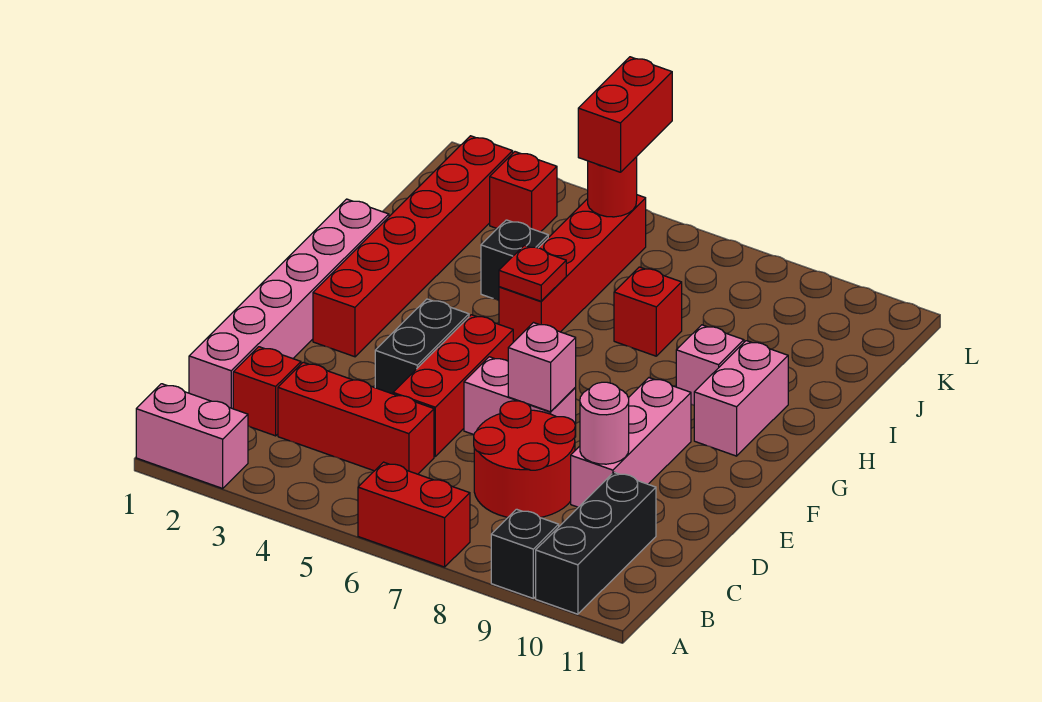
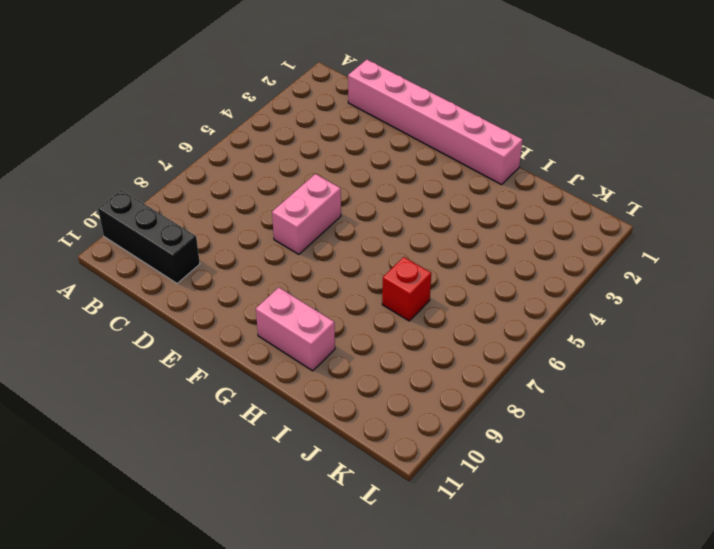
none -> pink brick A1:A2 level 1
none -> red brick A6:A7 level 1
none -> black brick A9 level 1

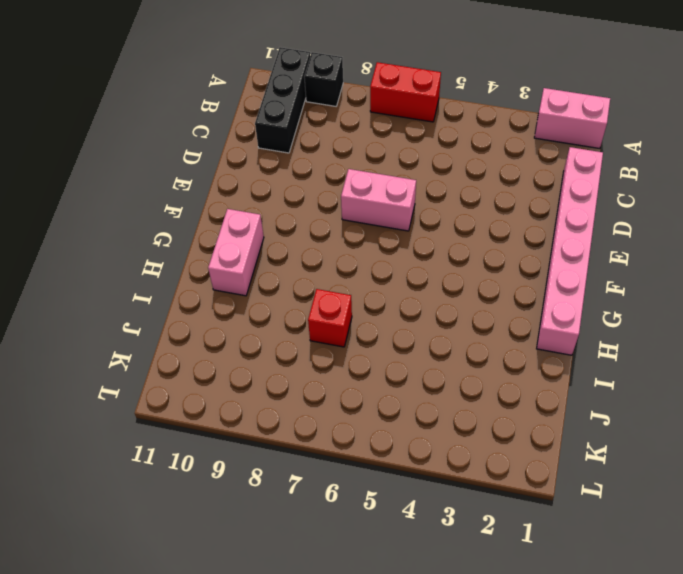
none -> red brick C2 level 1
none -> red brick C3:C5 level 1
none -> red round brick C7:D8 level 1

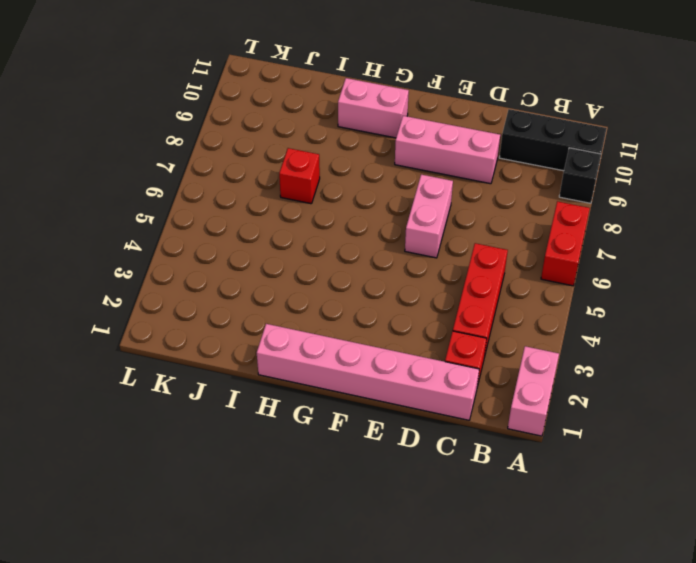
none -> red round brick C7:D8 level 1
none -> red brick D5:F5 level 1
none -> black brick E4:F4 level 1

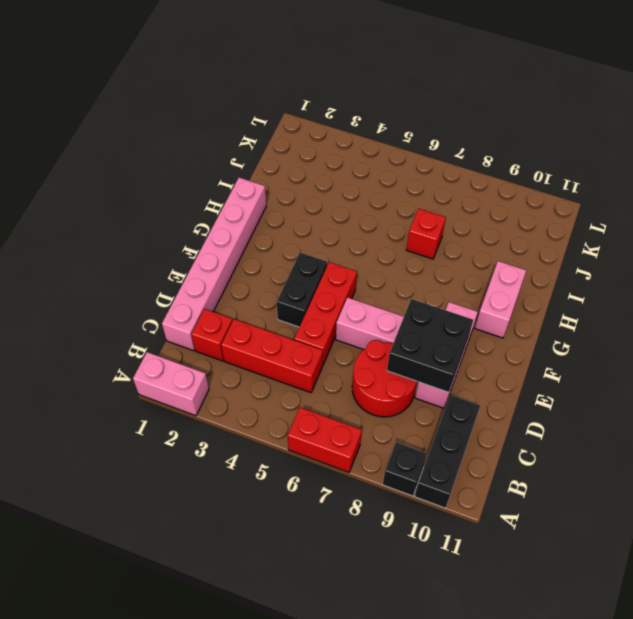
black brick D8:E9 level 2 -> pink round brick D9 level 2
none -> red brick F2:K2 level 1
none -> red brick H5:K5 level 1
none -> pink brick H9 level 1

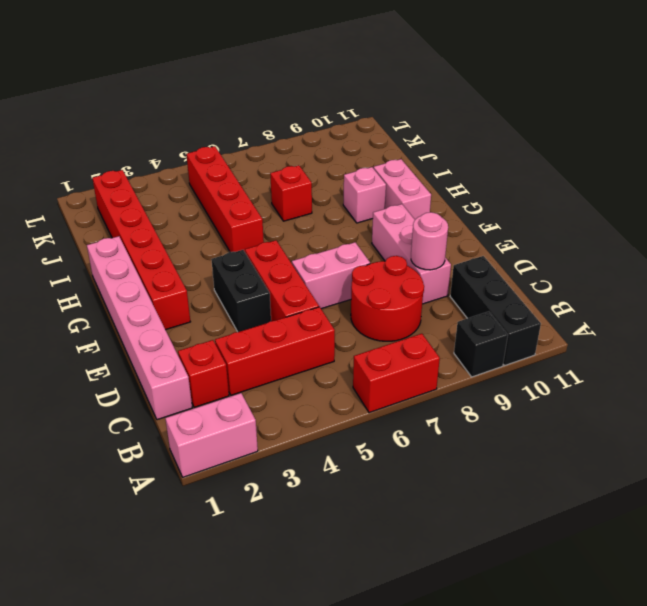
none -> black brick I4 level 1
none -> red brick K3 level 1
none -> pink brick E7 level 2

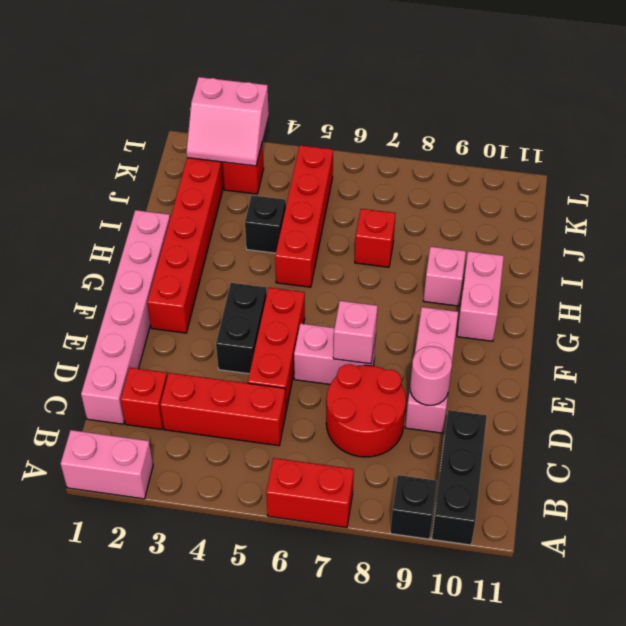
pink slope K2:L3 level 2 top L -> none
none -> red plate H5 level 2
none -> red round brick K5 level 2
none -> red brick K5:L5 level 3

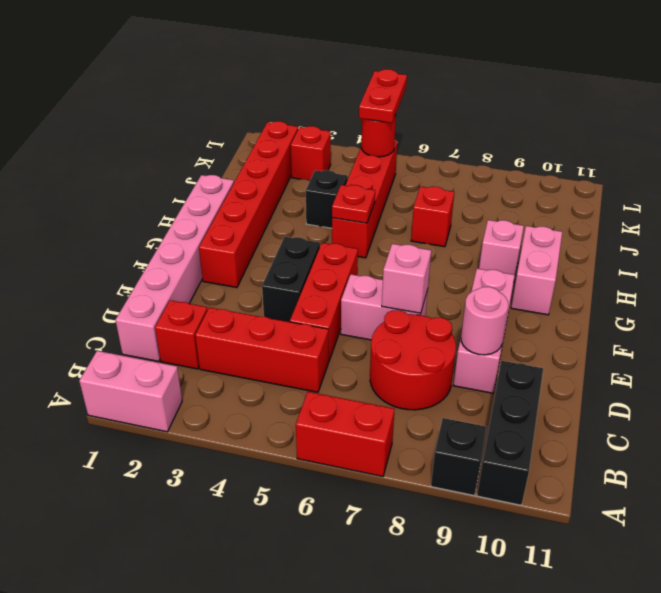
red plate K5:L5 level 3 -> red brick K5:L5 level 3

